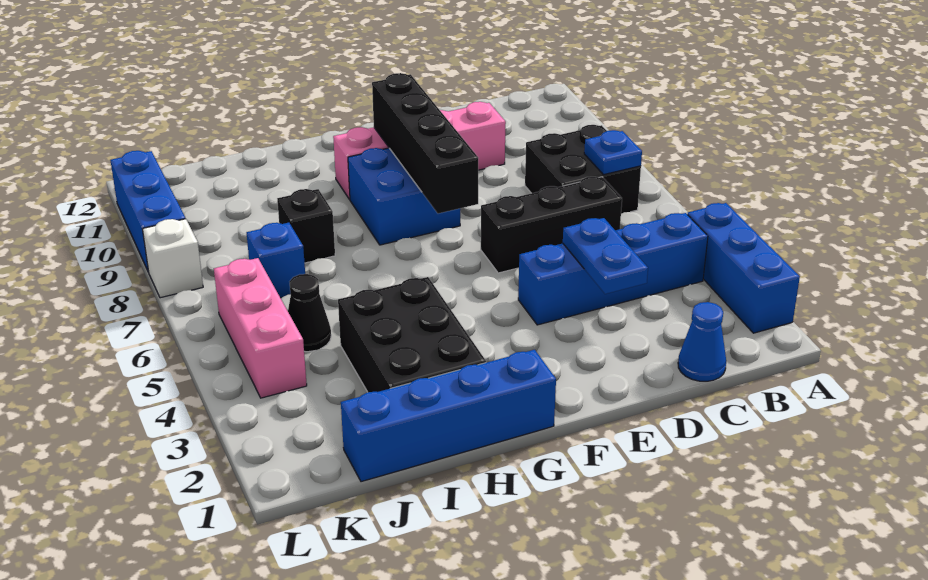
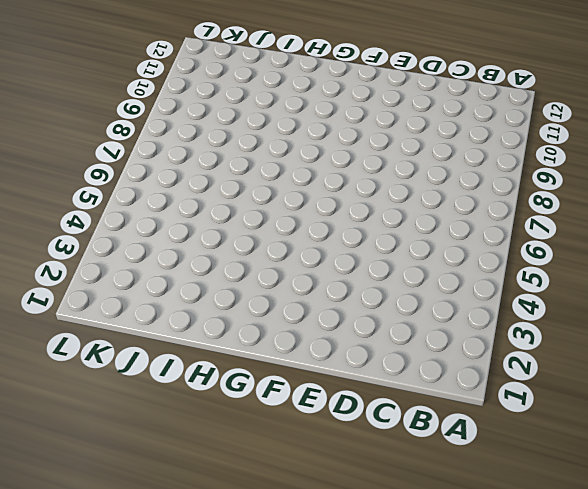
none -> blue brick A2:A4 level 1
none -> blue brick B4:E4 level 1
none -> black brick B7:C8 level 1

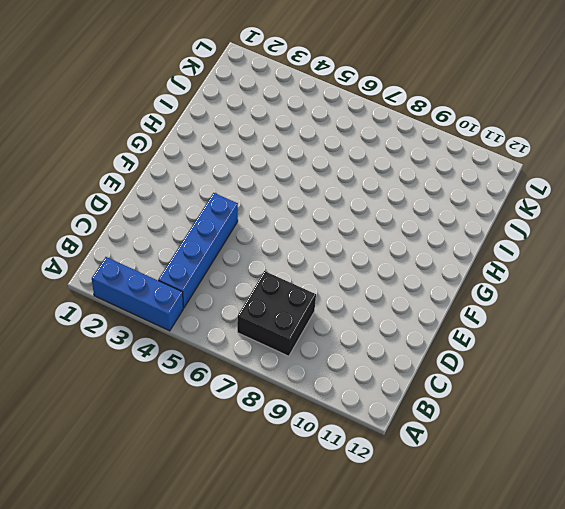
none -> blue cone C1 level 1
none -> black brick C6:E6 level 1
none -> pink brick D10:G10 level 1

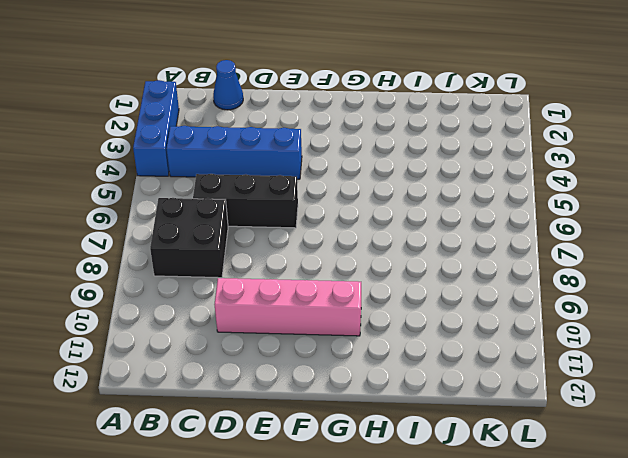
none -> blue brick F8:G9 level 1
none -> blue brick G1:J1 level 1
none -> black brick H2:I4 level 1

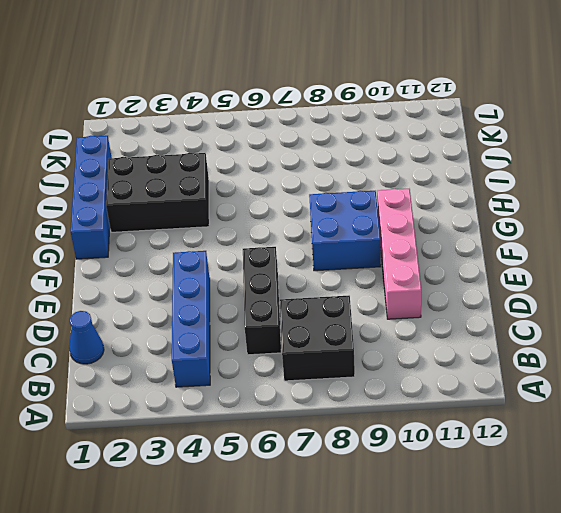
none -> blue brick A2:A4 level 1
none -> black brick I8 level 1
none -> black cone J5 level 1

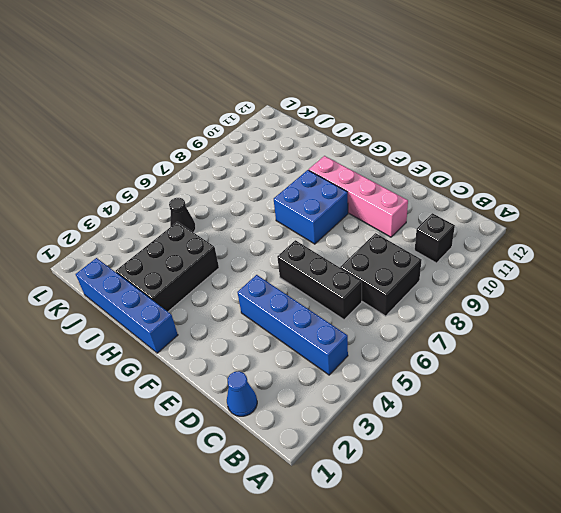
black brick B10 level 1 -> black brick I8 level 1
none -> blue brick A2:A4 level 1
none -> blue brick J7 level 1
none -> pink brick K4:K6 level 1

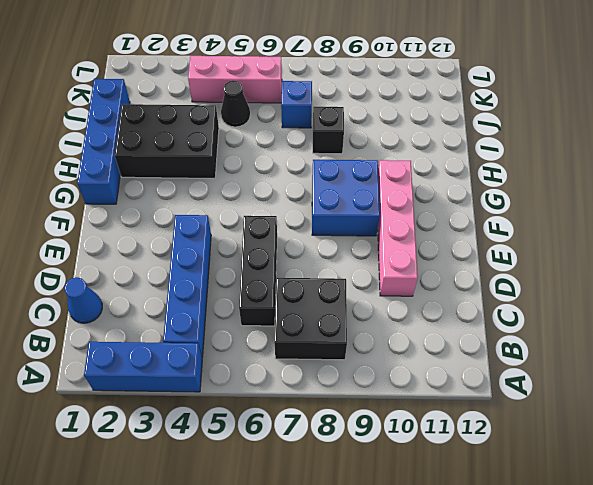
none -> white brick L8 level 1
none -> blue brick L9:L11 level 1
none -> blue plate B7 level 2

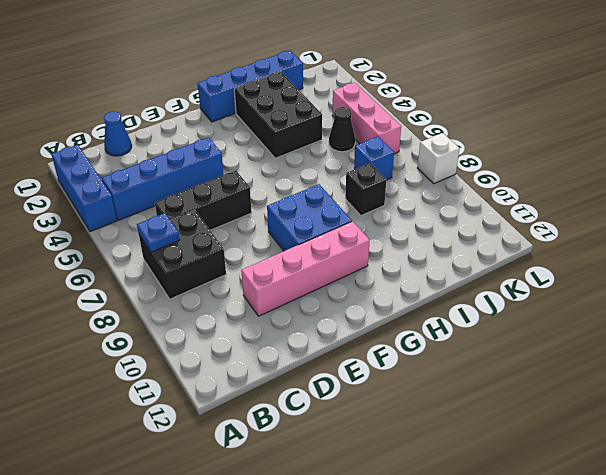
none -> blue brick L9:L11 level 1
none -> blue plate D3:D4 level 2
none -> black brick F7:F10 level 2

